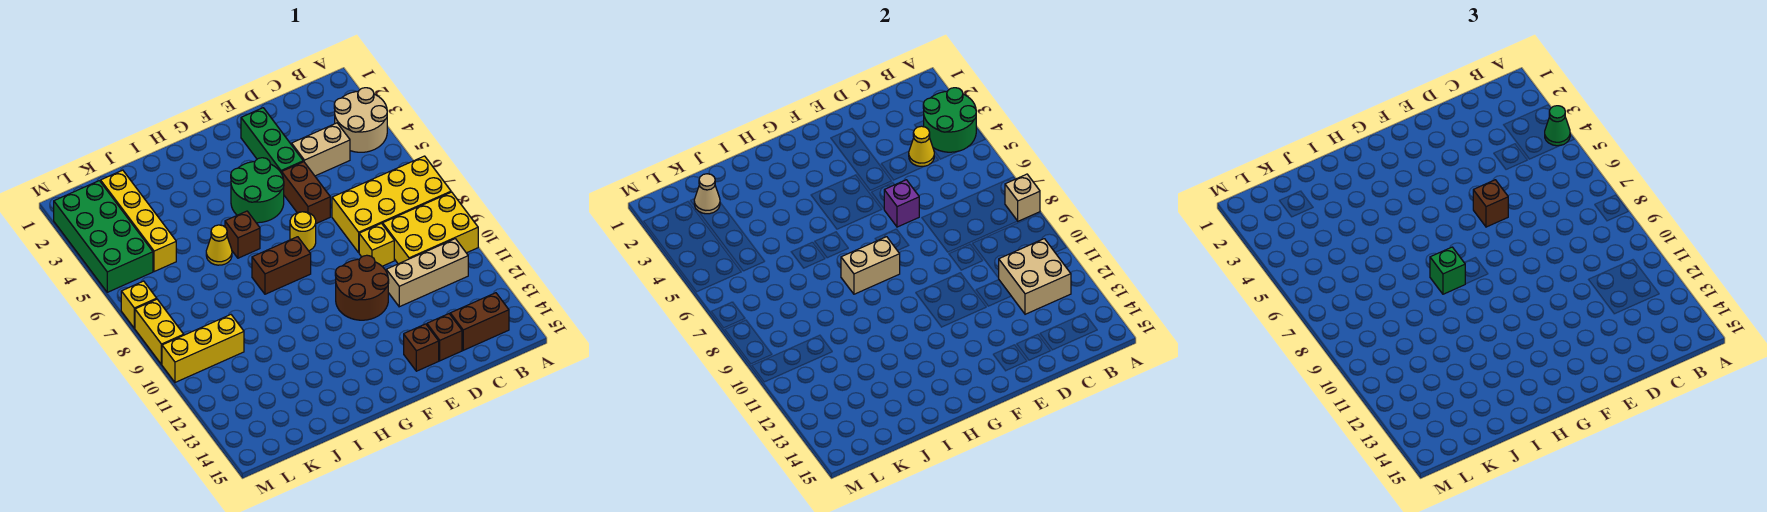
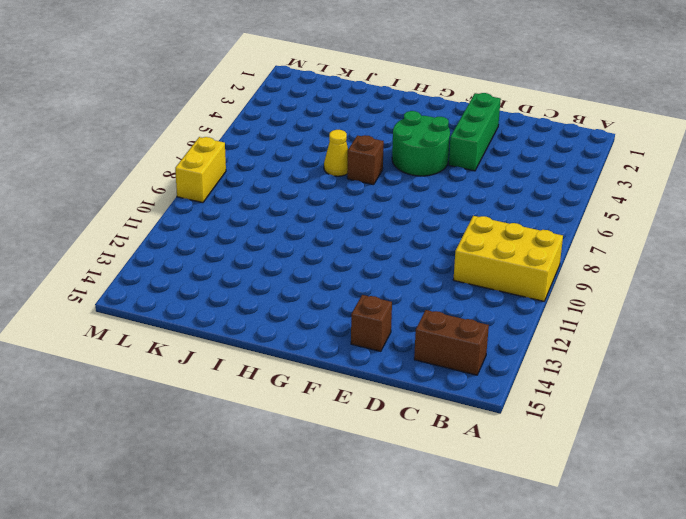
none -> tan round brick A3:B4 level 1
none -> yellow brick A7:D8 level 1
none -> tan brick B11:D11 level 1
none -> tan brick C4:D4 level 1

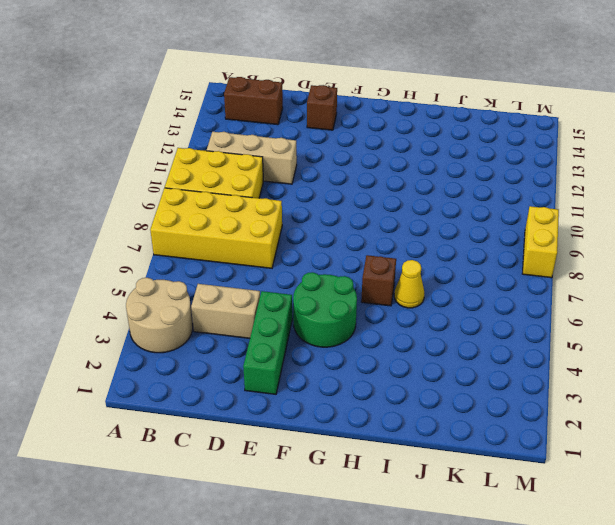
none -> yellow brick D9 level 1
none -> brown brick D14 level 1
none -> brown brick E5:E6 level 1
none -> brown round brick E10:F11 level 1

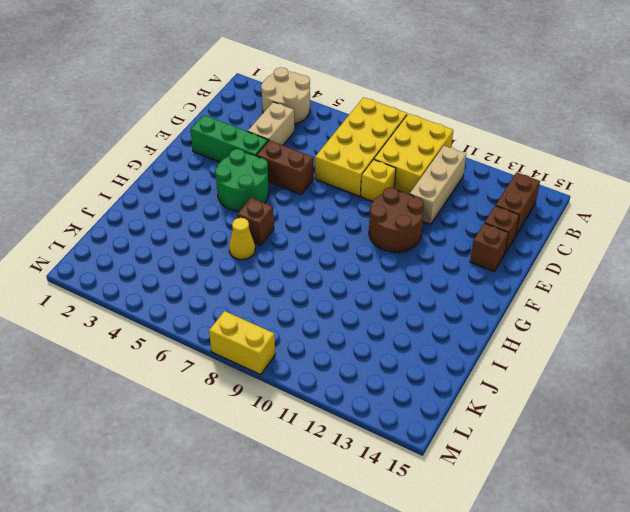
none -> yellow round brick F7 level 1
none -> brown brick G8:H8 level 1
none -> yellow brick K2:K5 level 1
none -> yellow brick K10:M10 level 1

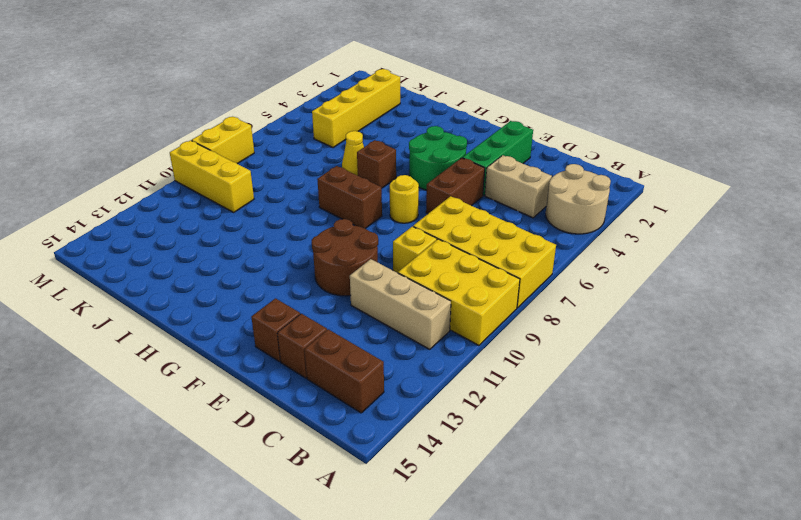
none -> green brick L2:M5 level 1
none -> yellow brick M7 level 1
none -> green round brick A3:B4 level 2
none -> tan brick A8 level 2

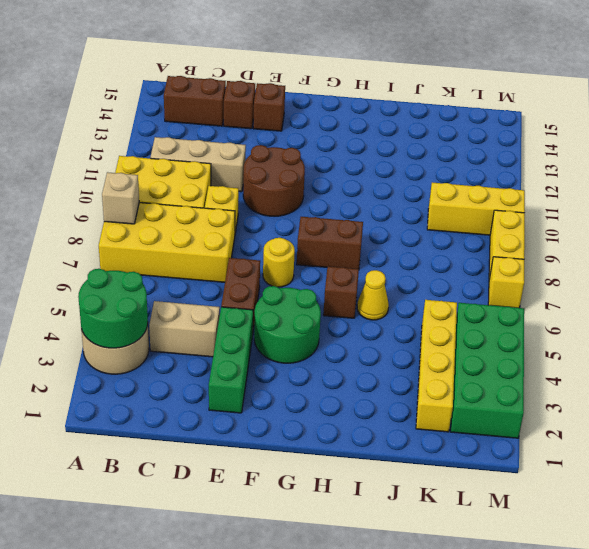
none -> tan brick B11:C12 level 2
none -> yellow cone C4 level 2
none -> purple brick E6 level 2
none -> tan brick G8:H8 level 2

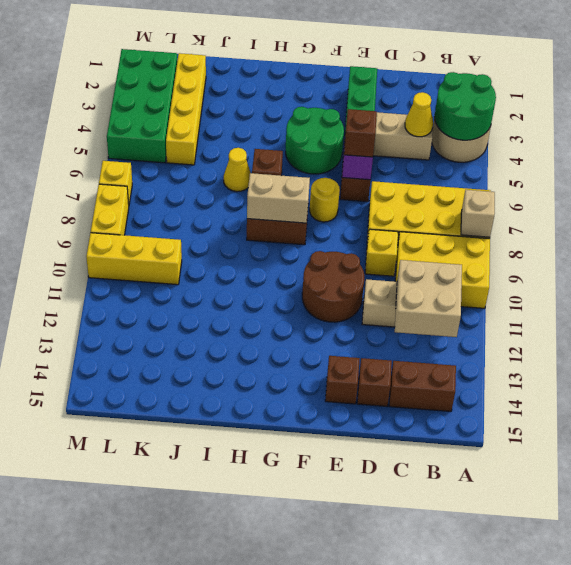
none -> tan cone K2 level 2
none -> green cone A4 level 3
none -> green brick H8 level 3

